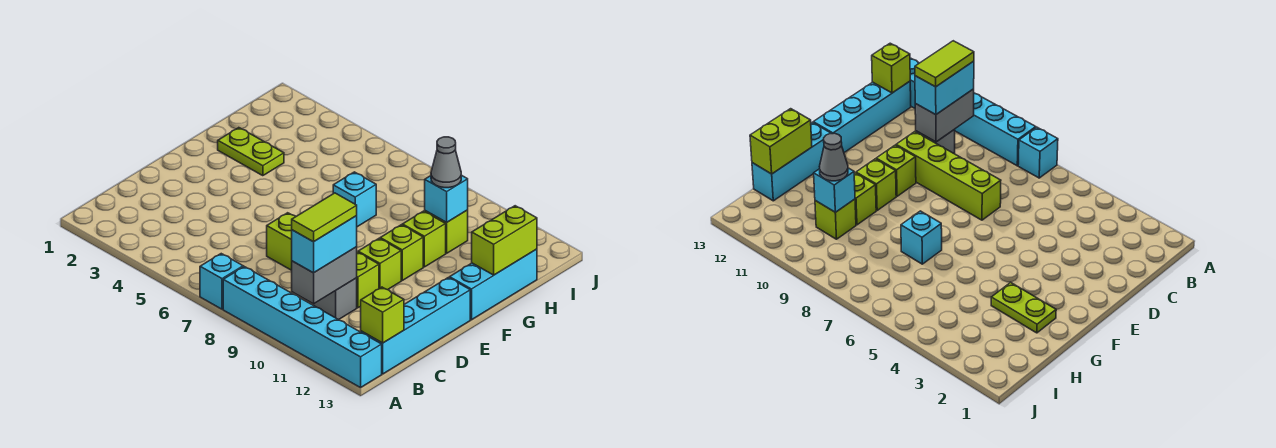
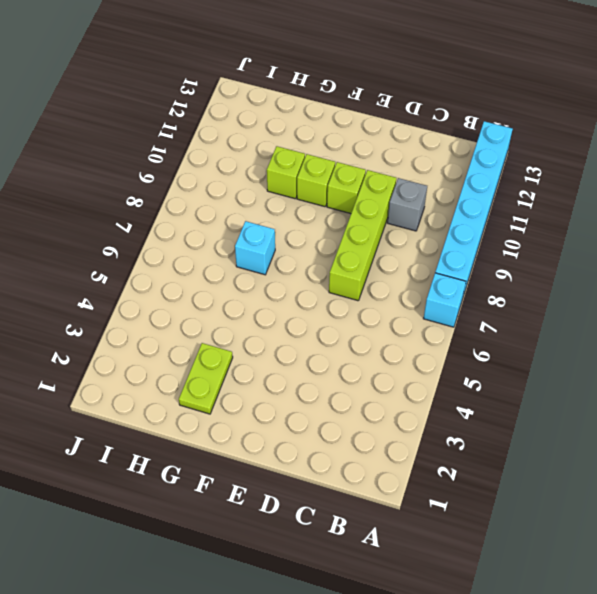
none -> cyan brick B13:E13 level 1
none -> cyan brick F13:H13 level 1
none -> lime brick H10 level 1

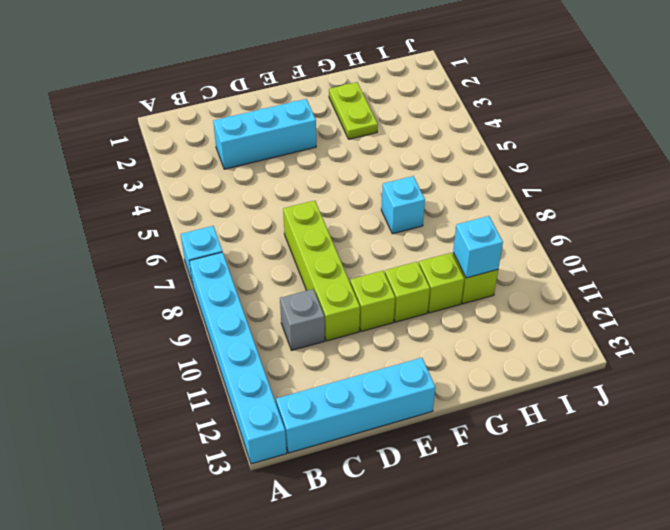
cyan brick C3:E3 level 1 -> cyan brick F13:H13 level 1
none -> grey brick B10:C10 level 2
none -> lime brick B13 level 2
none -> lime brick G13:H13 level 2

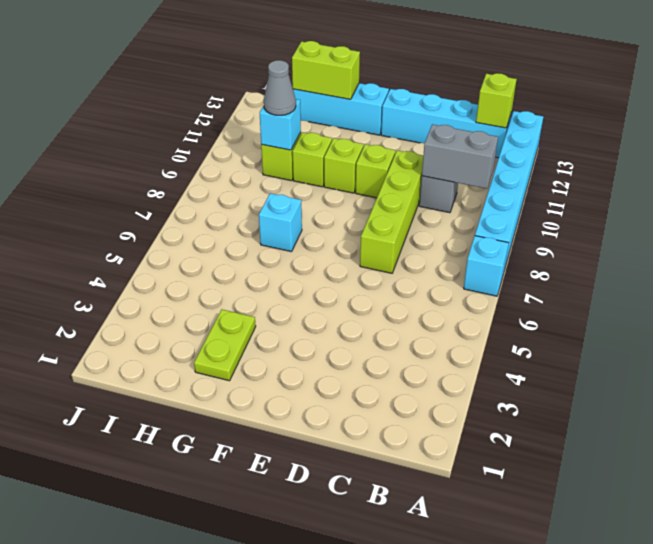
none -> cyan brick B10:C10 level 3
none -> lime tile B10:C10 level 4

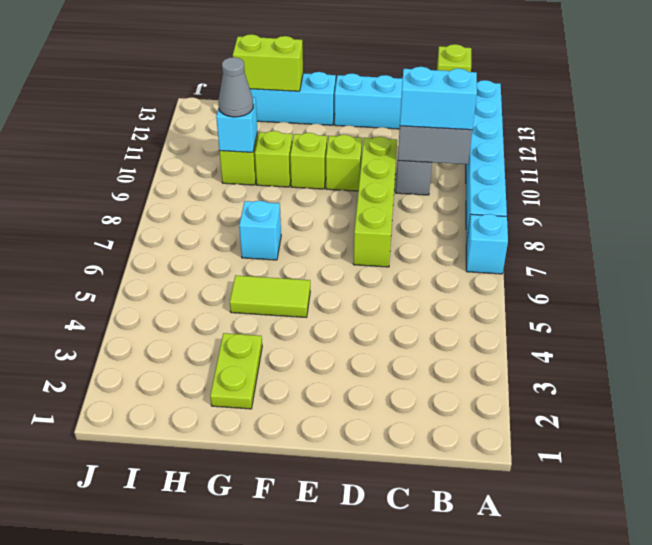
lime tile F5:G5 level 1 -> lime tile B10:C10 level 4

